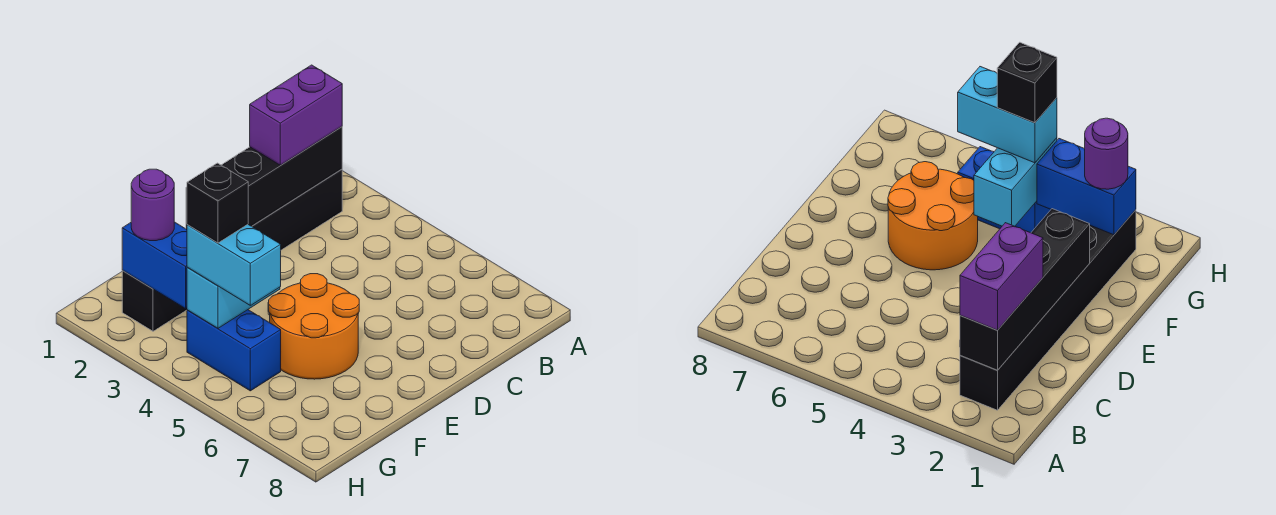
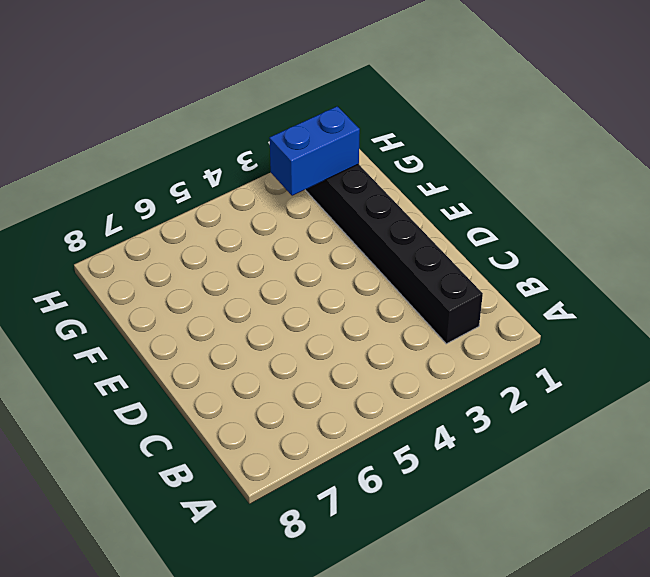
none -> orange round brick E5:F6 level 1
none -> blue brick G4:G5 level 1

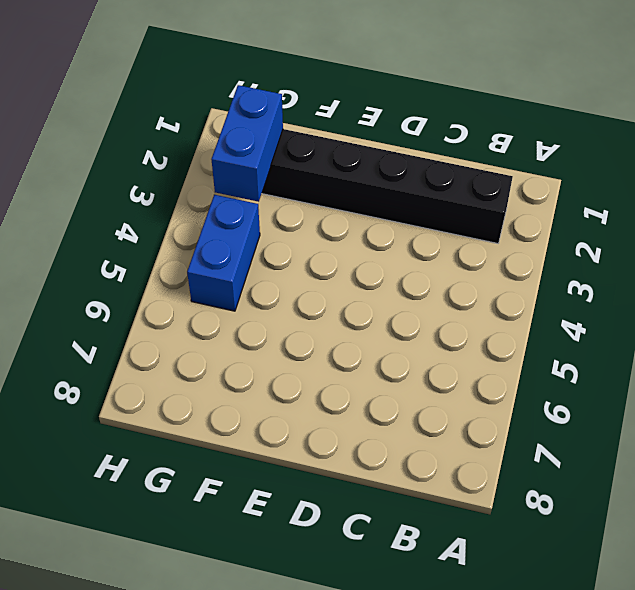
none -> orange round brick E5:F6 level 1
none -> black brick B2:E2 level 2

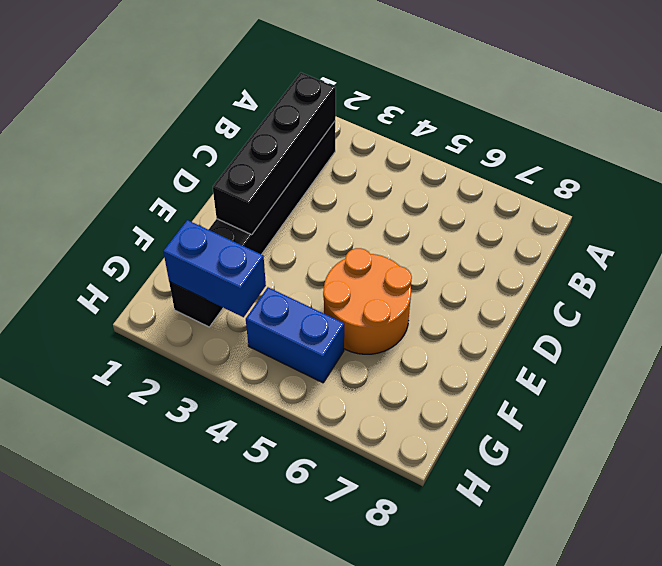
none -> cyan brick F4:G4 level 2
none -> purple brick B2:C2 level 3

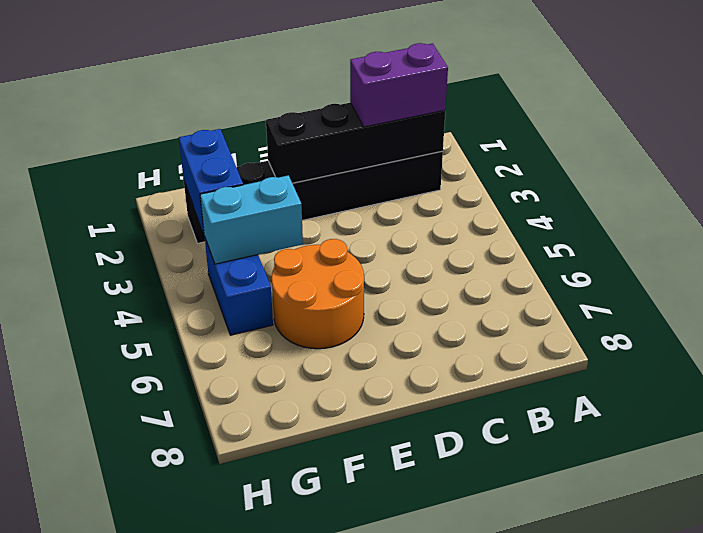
none -> purple round brick G2 level 3
none -> cyan brick G4:G5 level 3

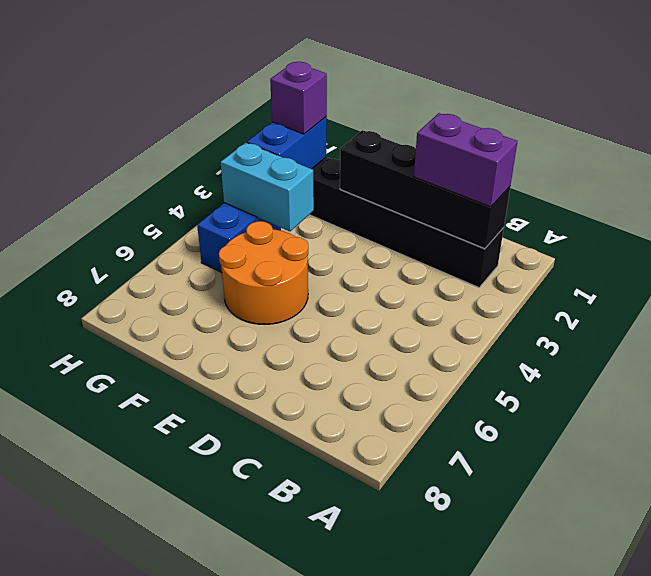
purple brick G2 level 3 -> purple round brick G2 level 3
none -> cyan brick G4:G5 level 3
none -> black brick G4 level 4

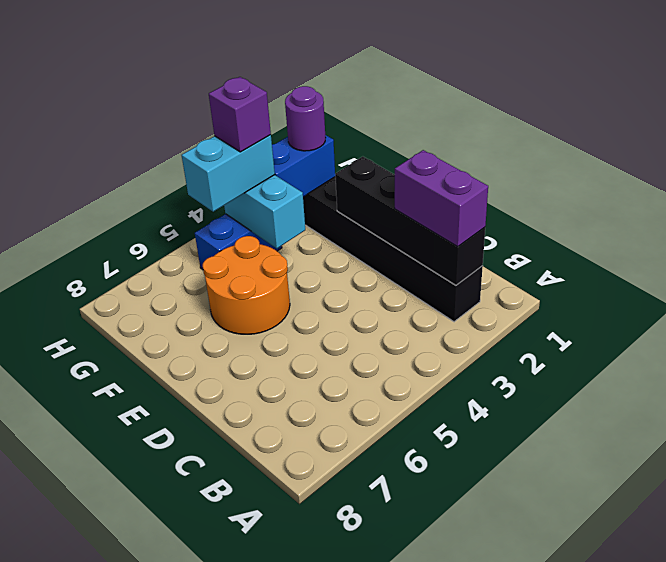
purple brick G4 level 4 -> black brick G4 level 4

